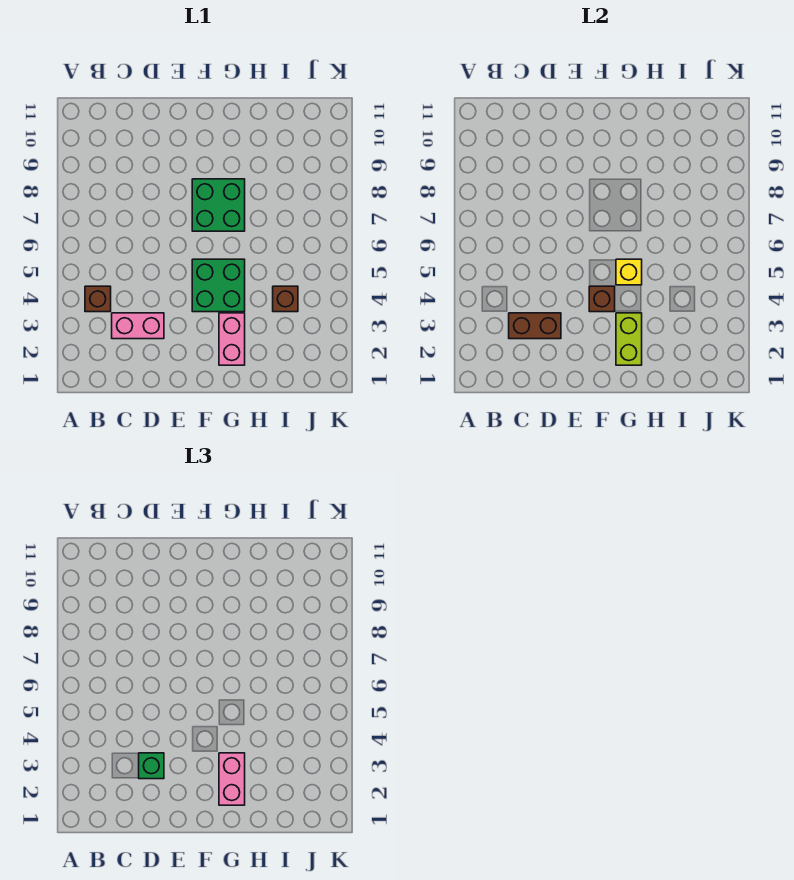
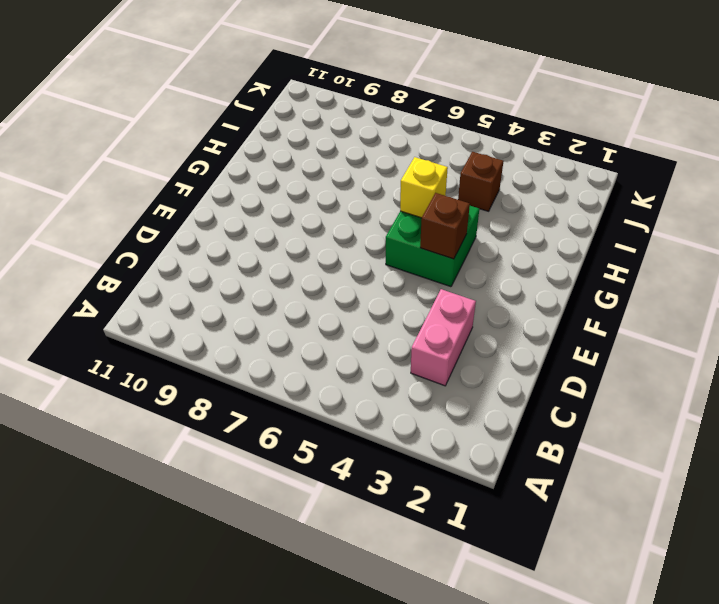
none -> brown brick B4 level 1
none -> green brick F7:G8 level 1
none -> pink brick G2:G3 level 1

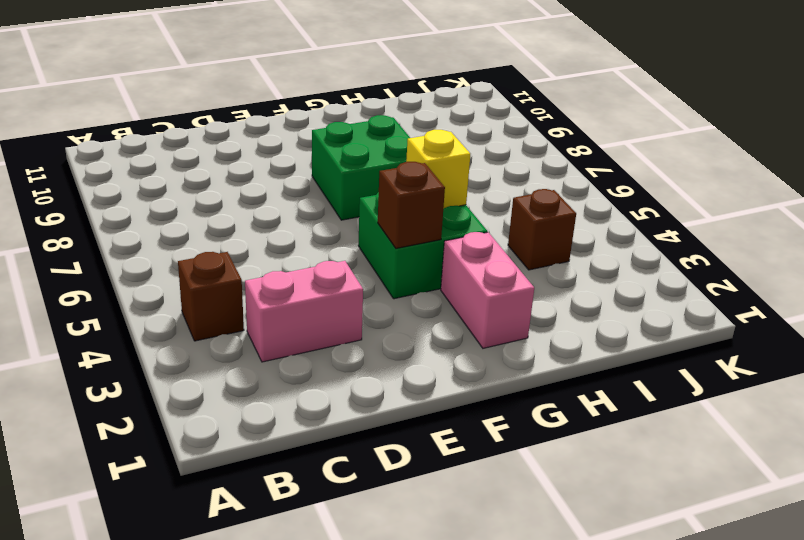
none -> brown brick C3:D3 level 2
none -> lime brick G2:G3 level 2
none -> green brick D3 level 3

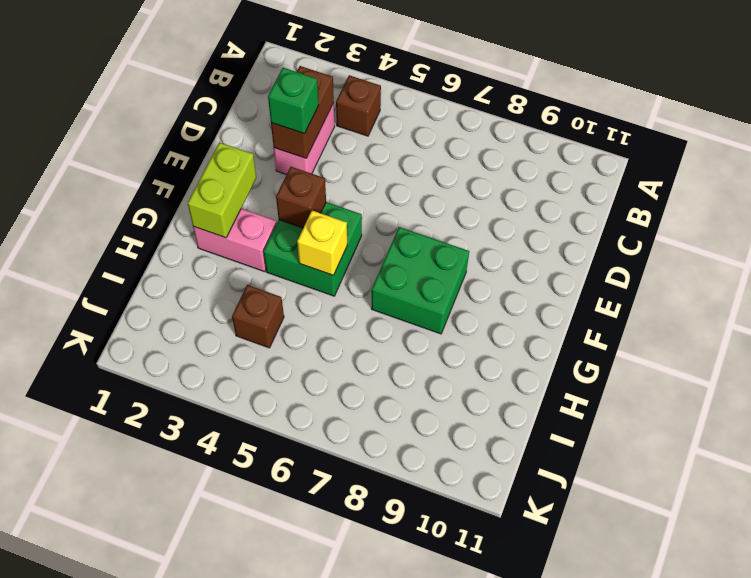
lime brick F2:G2 level 2 -> lime brick G2:G3 level 2
none -> pink brick G2:G3 level 3

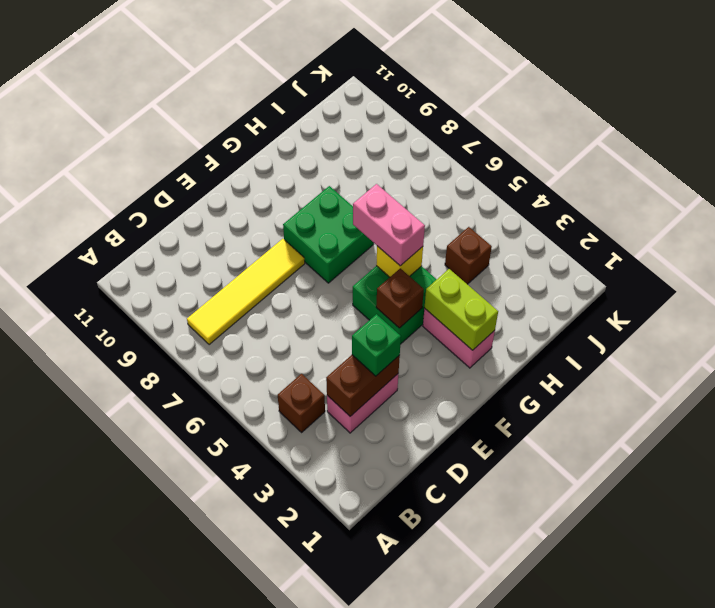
yellow tile B8:E8 level 1 -> none
pink brick G5:G6 level 3 -> pink brick G2:G3 level 3

